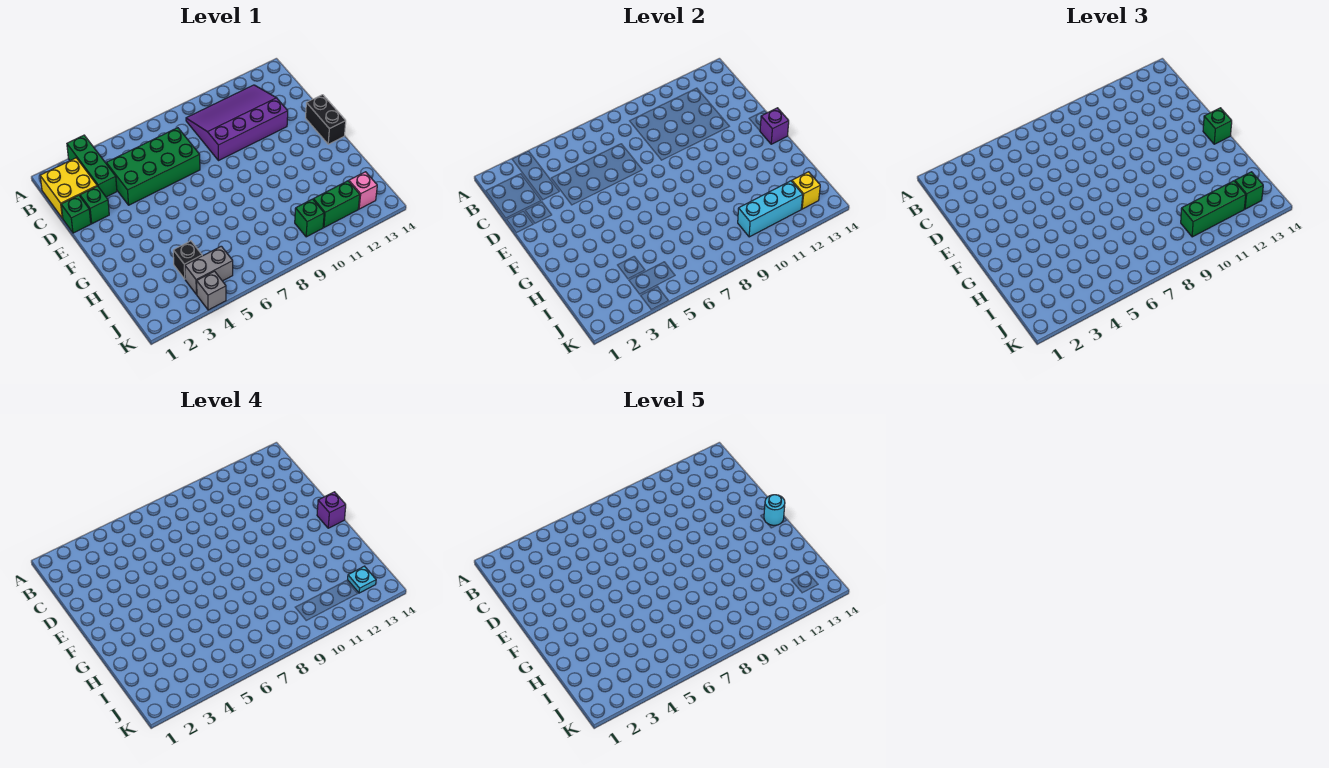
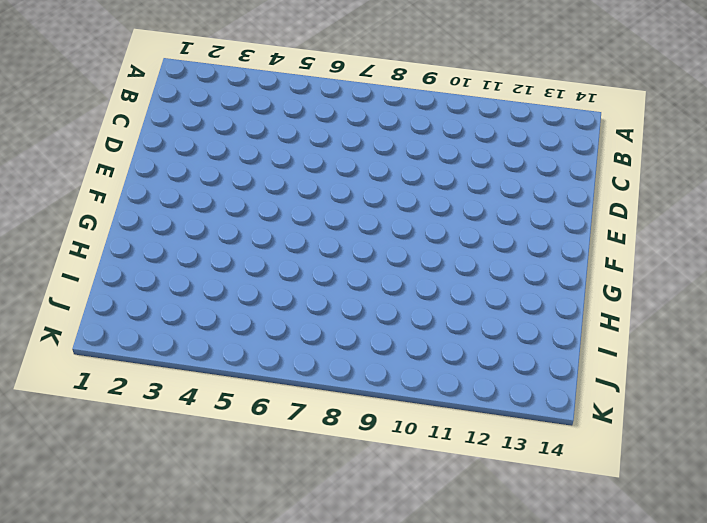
none -> green brick A3:C3 level 1
none -> yellow brick B1:C2 level 1
none -> purple slope B9:D12 level 1 top D

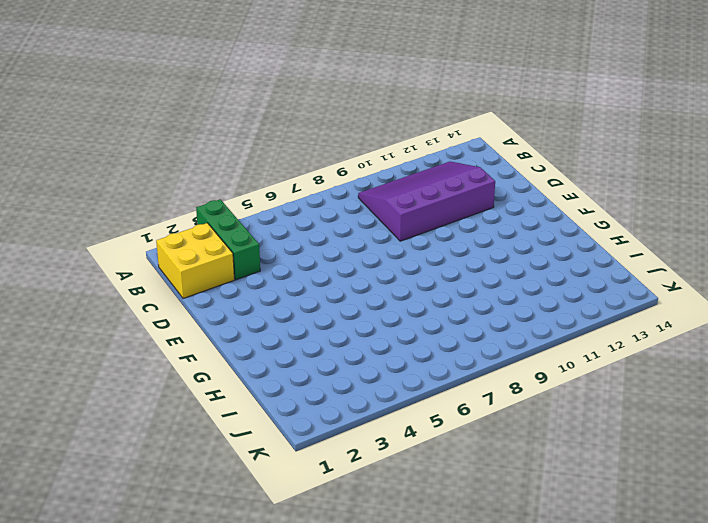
none -> green brick C4:D7 level 1
none -> green brick D1 level 1
none -> green brick D2 level 1

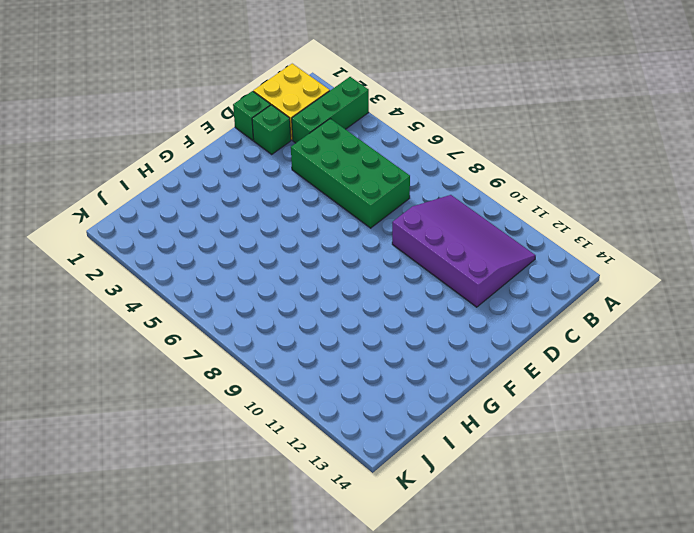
none -> black brick E14:F14 level 1
none -> black brick I4 level 1
none -> grey brick J4:J5 level 1

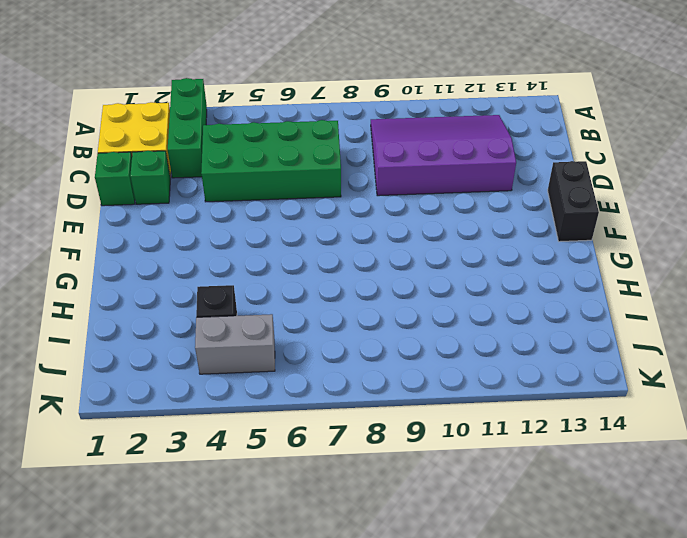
none -> green brick J10 level 1
none -> green brick J11:J12 level 1
none -> pink brick J13 level 1

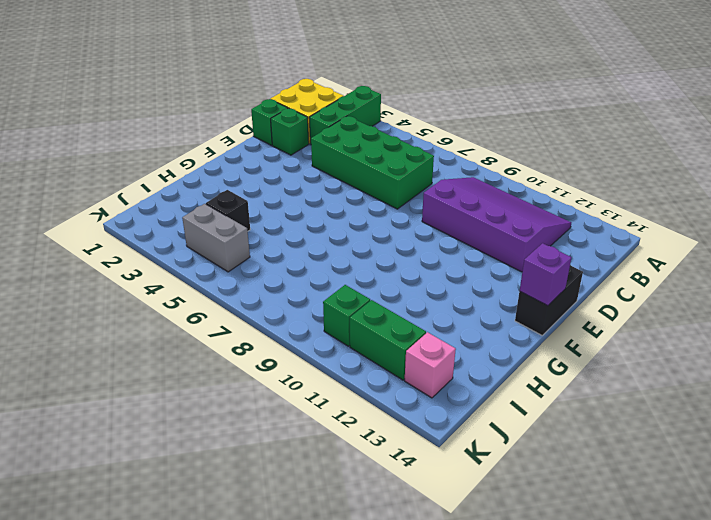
none -> grey brick K4 level 1
none -> cyan brick J10:J12 level 2
none -> yellow brick J13 level 2

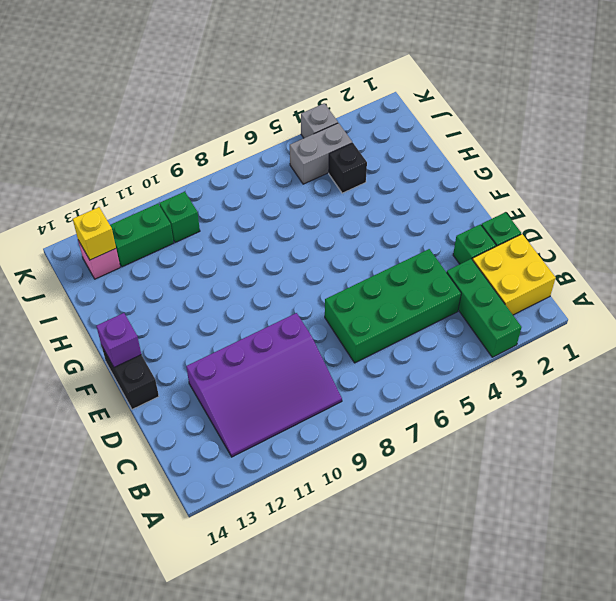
none -> cyan brick J10:J12 level 2
none -> green brick F14 level 3
none -> green brick J10:J12 level 3

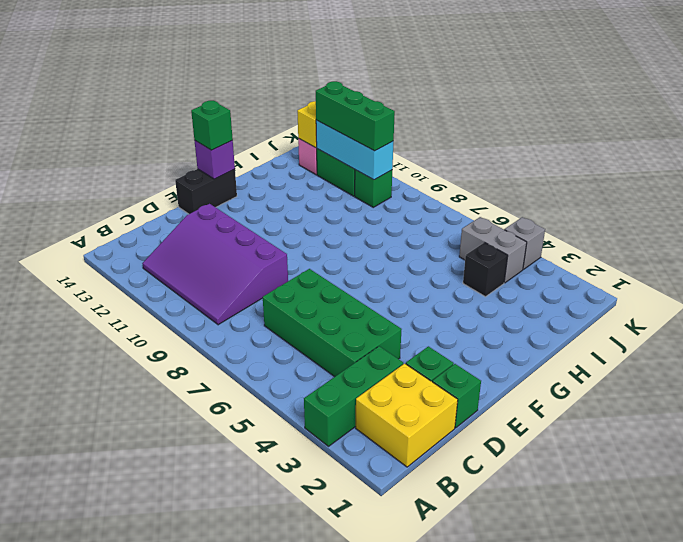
none -> green brick J13 level 3
none -> purple brick F14 level 4
none -> cyan plate J13 level 4

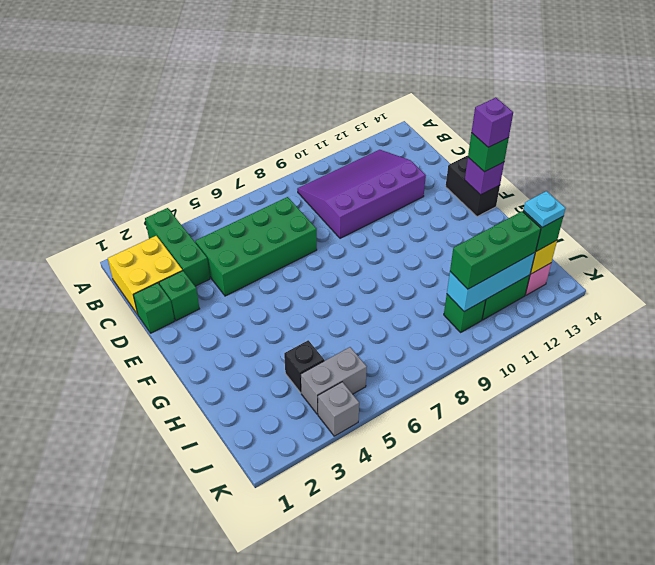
none -> cyan round brick F14 level 5

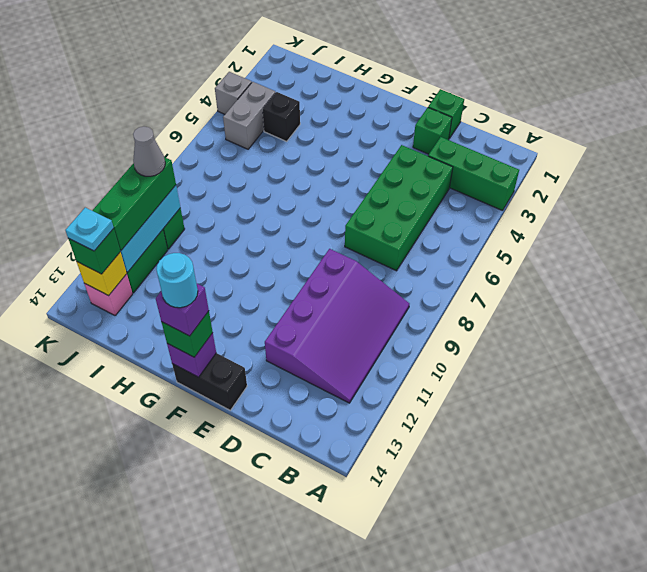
grey cone J10 level 4 -> none
none -> yellow brick B1:C2 level 1

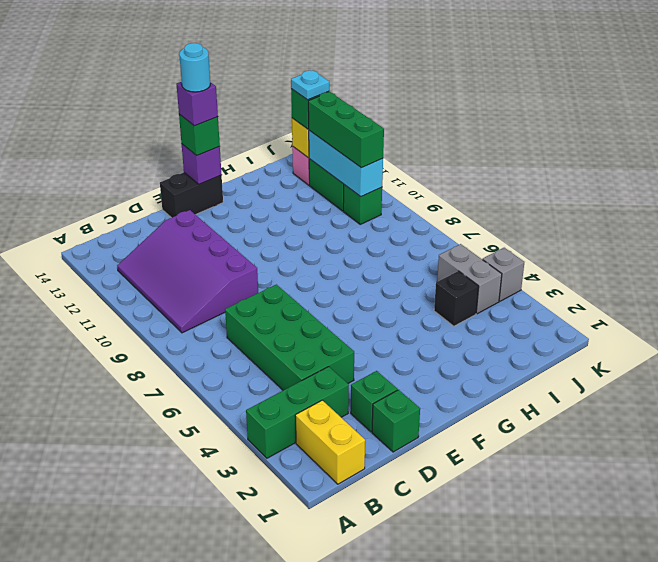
yellow brick B1:B2 level 1 -> yellow brick B1:C2 level 1

